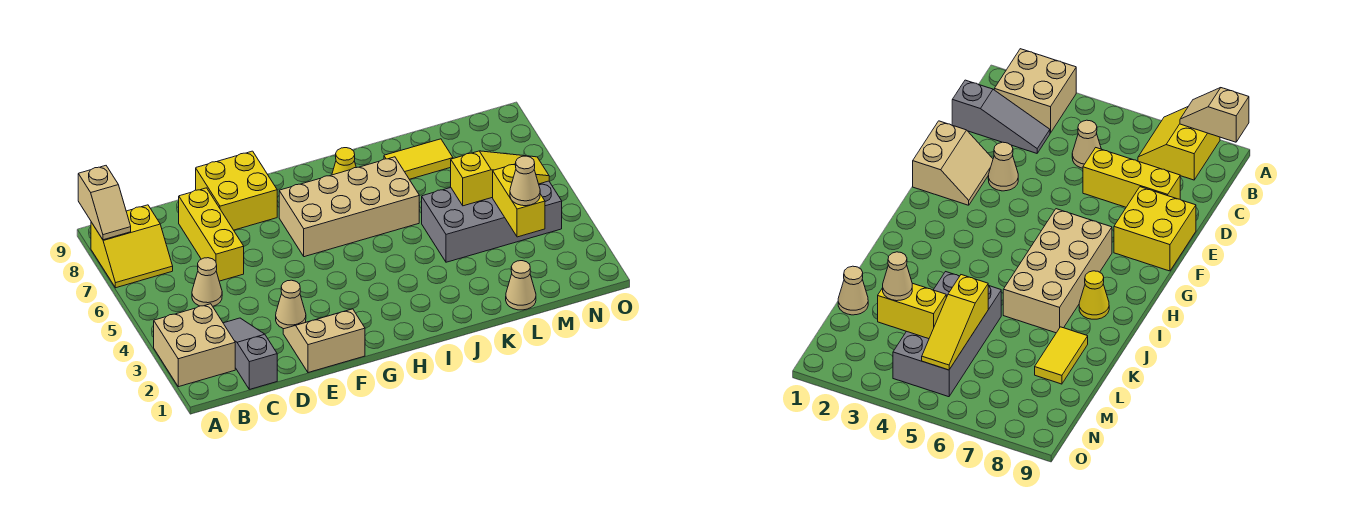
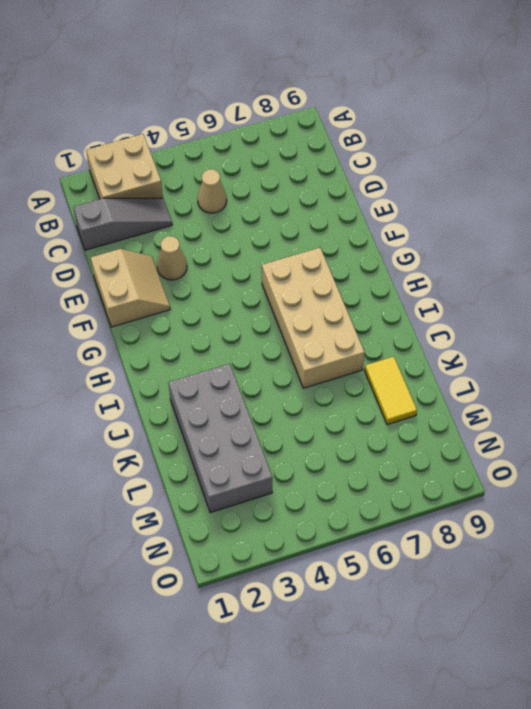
grey brick J2:M3 level 1 -> grey brick K4:N5 level 1
none -> yellow slope A7:B8 level 1 top 8
none -> yellow brick D6:D8 level 1
none -> yellow brick E8:F9 level 1

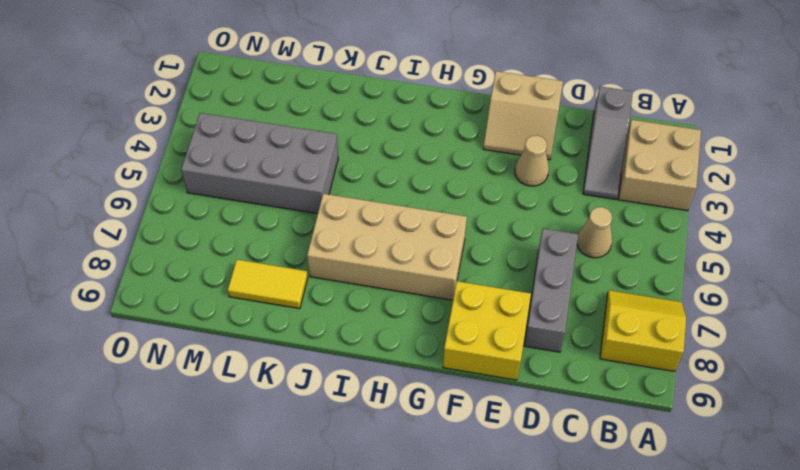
grey brick D6:D8 level 1 -> yellow brick D6:D8 level 1
none -> yellow cone I8 level 1
none -> tan cone L1 level 1
none -> tan slope A8:A9 level 2 top 9

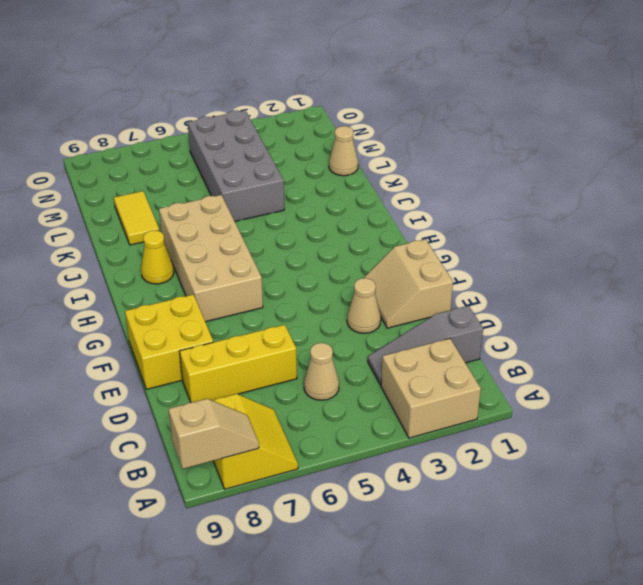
none -> yellow slope L5:N5 level 2 top L
none -> yellow brick M3:M4 level 2
none -> tan cone M3 level 3

